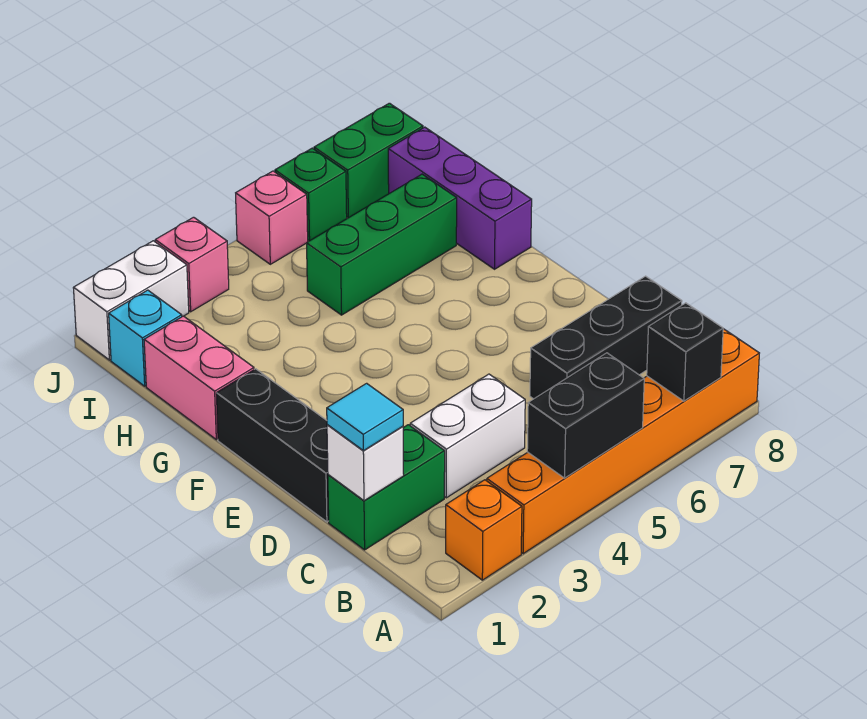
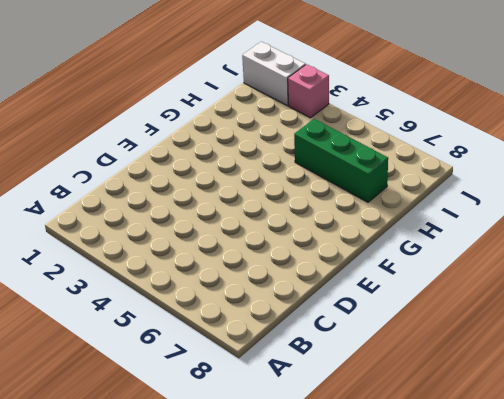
none -> orange brick A2 level 1
none -> orange brick A3:A8 level 1
none -> green brick C1:C2 level 1

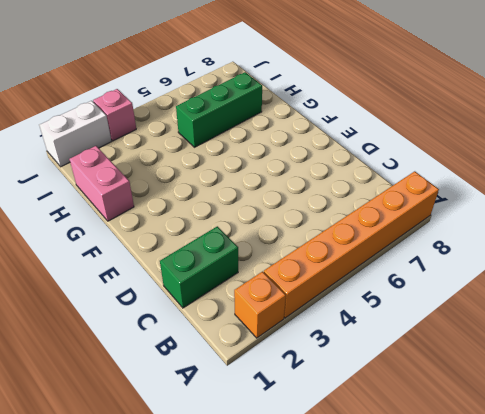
none -> white brick C3:C4 level 1
none -> black brick C6:C8 level 1
none -> black brick D1:F1 level 1

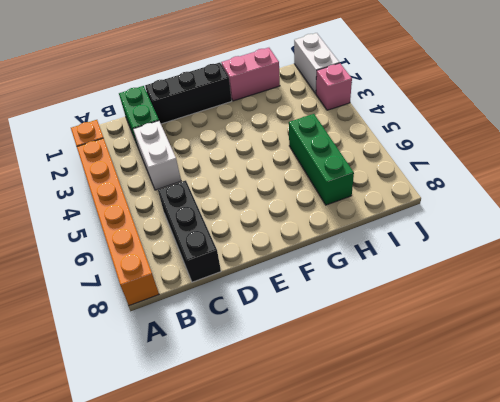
none -> purple brick G8:I8 level 1
none -> cyan brick I1 level 1
none -> pink brick J5 level 1

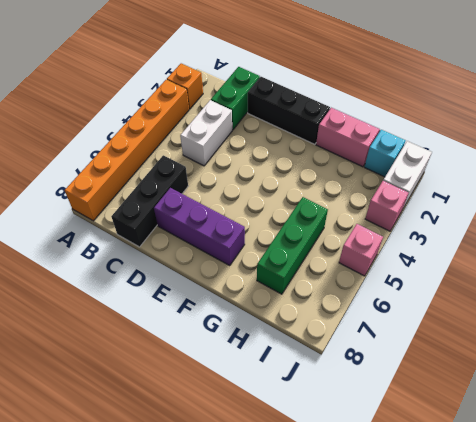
purple brick D7:F7 level 1 -> purple brick G8:I8 level 1
none -> green brick J6 level 1
none -> green brick J7:J8 level 1
none -> black brick A4:A5 level 2

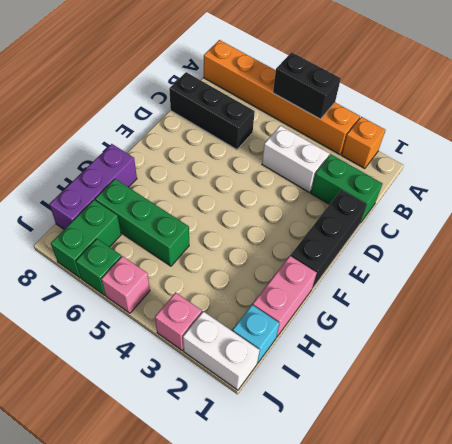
green brick I7:J7 level 1 -> green brick J7:J8 level 1
none -> black brick A7 level 2
none -> white brick C1 level 2
none -> cyan tile C1 level 3

